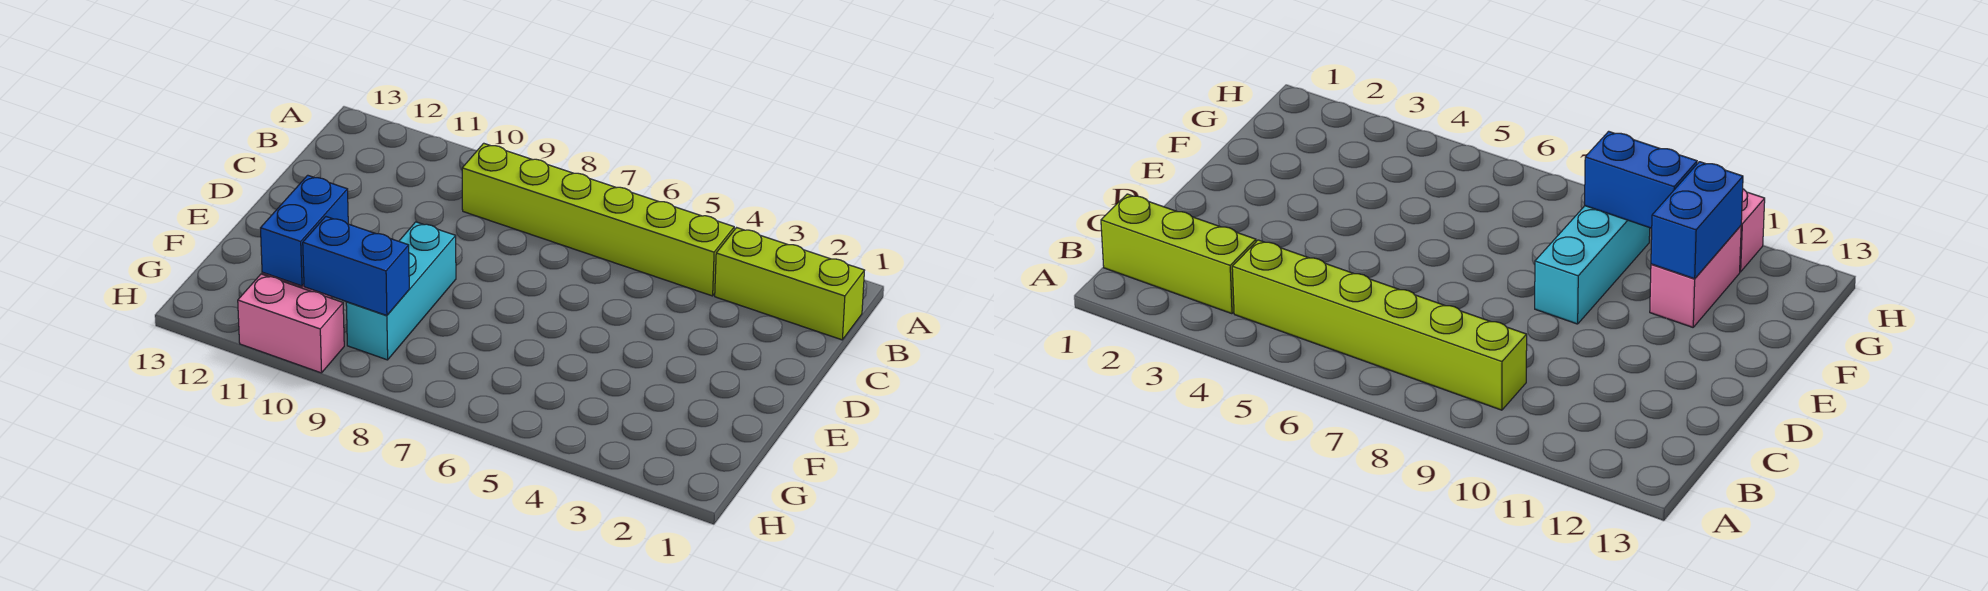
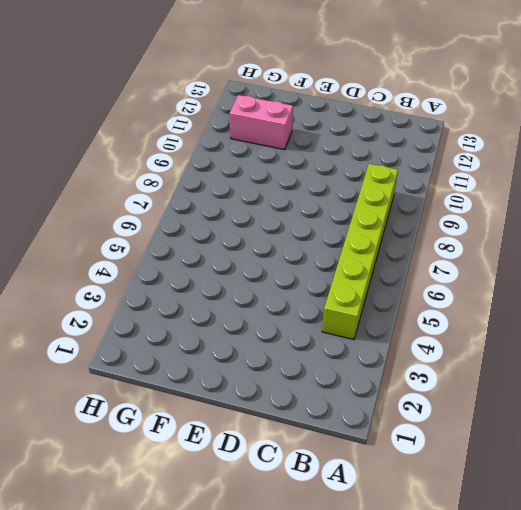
none -> lime brick B1:B3 level 1
none -> cyan brick E9:G9 level 1

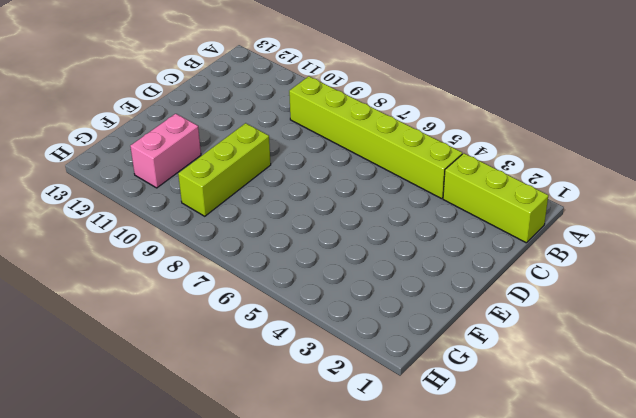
lime brick E9:G9 level 1 -> cyan brick E9:G9 level 1
none -> pink brick H10:H11 level 1
none -> blue brick F11:G11 level 2

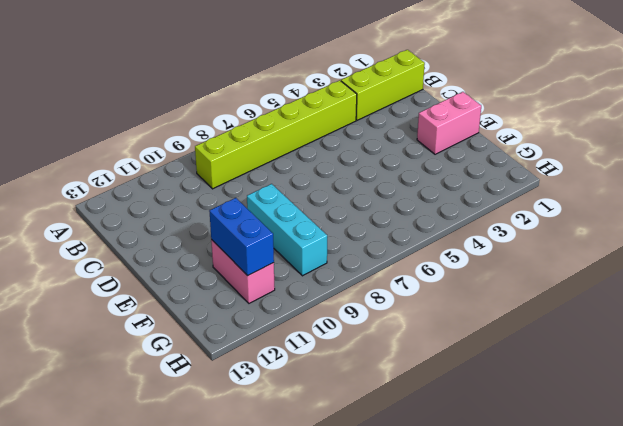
pink brick E1:E2 level 1 -> pink brick H10:H11 level 1
none -> blue brick G9:G10 level 2

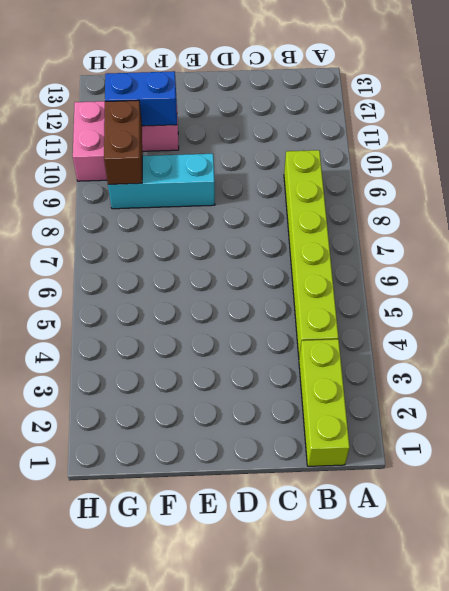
brown brick G9:G10 level 2 -> blue brick G9:G10 level 2

